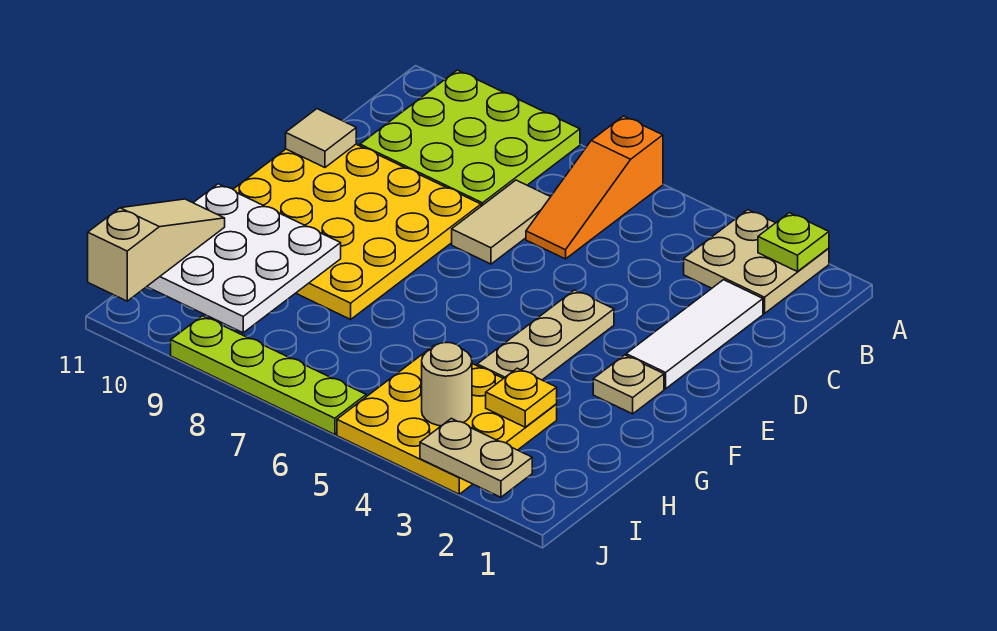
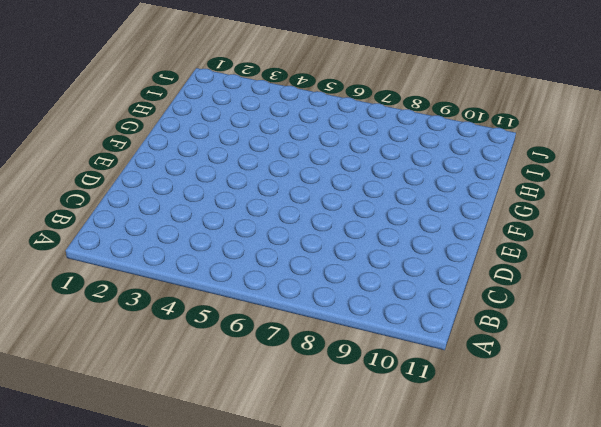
none -> tan plate A2:B3 level 1
none -> orange slope A6:C6 level 1 top A
none -> lime plate A8:C10 level 1

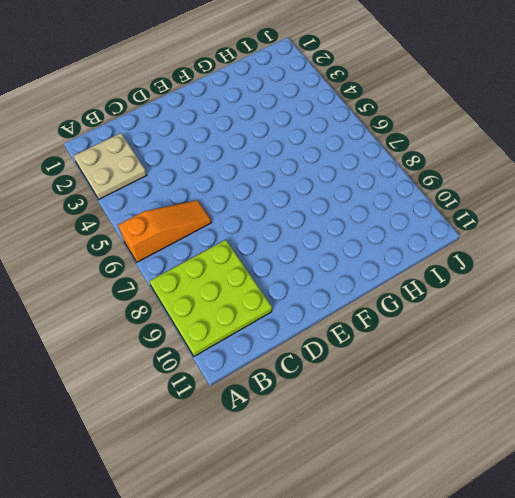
none -> white tile C2:E2 level 1
none -> tan tile C7:D7 level 1
none -> yellow plate D8:G11 level 1

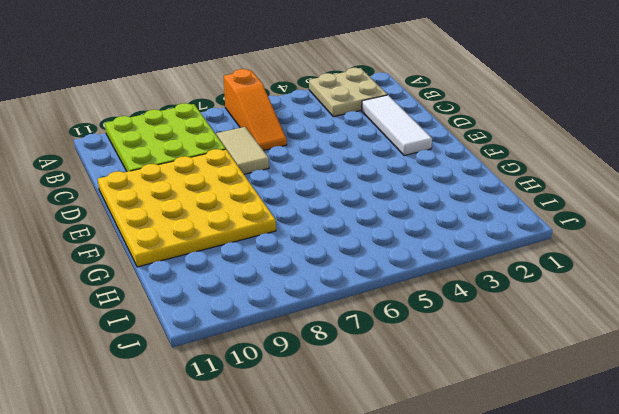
none -> tan plate E4:G4 level 1
none -> tan plate F2 level 1
none -> yellow plate H3:J5 level 1

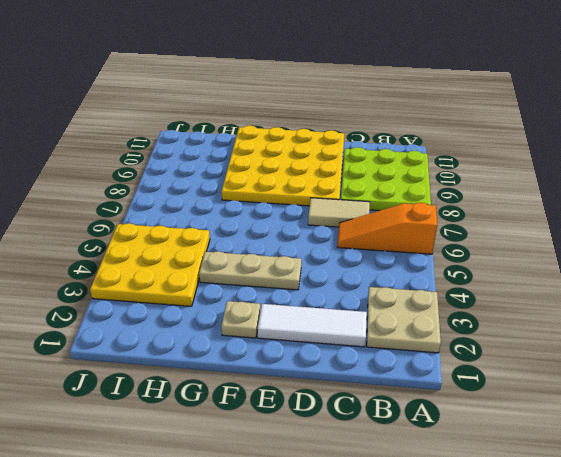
none -> lime plate J6:J9 level 1
none -> lime plate A2 level 2
none -> tan tile D11 level 2

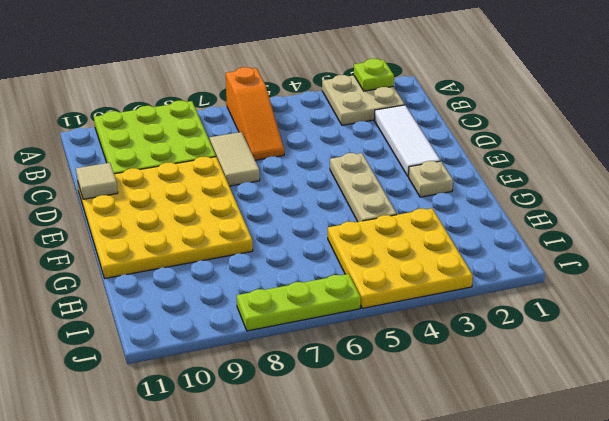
lime plate J6:J8 level 1 -> lime plate J6:J9 level 1
none -> white plate G9:I11 level 2
none -> yellow plate H3 level 2
none -> tan round brick I4 level 2

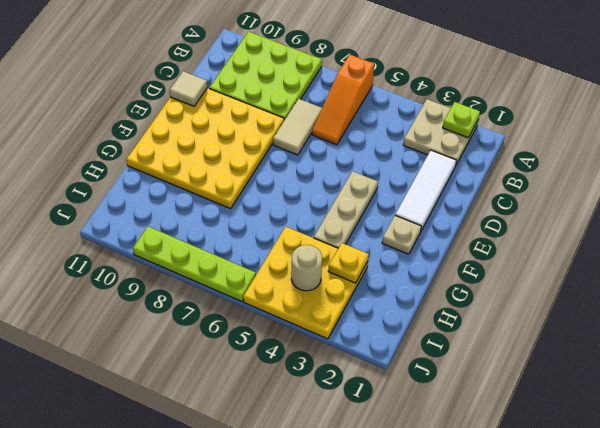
none -> white plate G9:I11 level 2
none -> tan plate J2:J3 level 2
none -> tan slope H11:J11 level 3 top J

